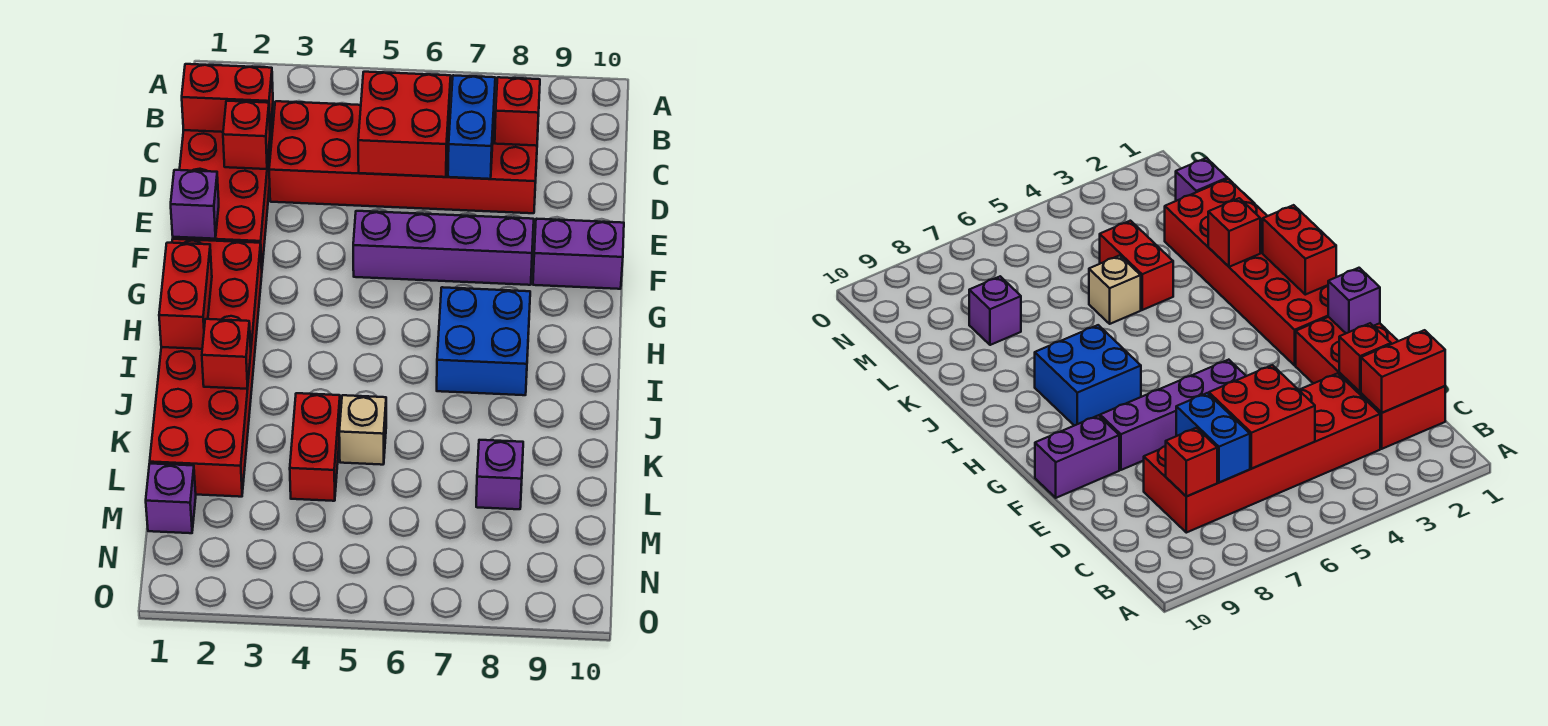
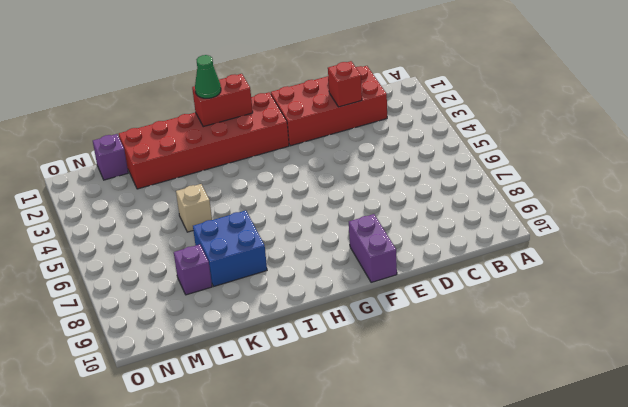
green cone I1 level 3 -> none
blue brick J7:K8 level 1 -> blue brick H7:I8 level 1
none -> red brick C3:D8 level 1
none -> purple brick F5:F8 level 1
none -> red brick K4:L4 level 1

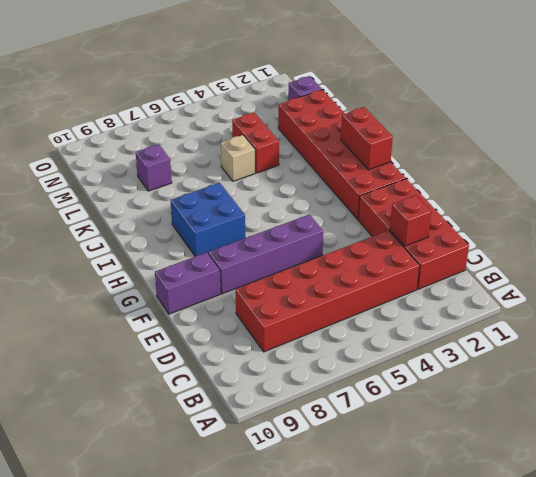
none -> red brick C1:C2 level 2
none -> red brick C5:D6 level 2
none -> blue brick C7:D7 level 2

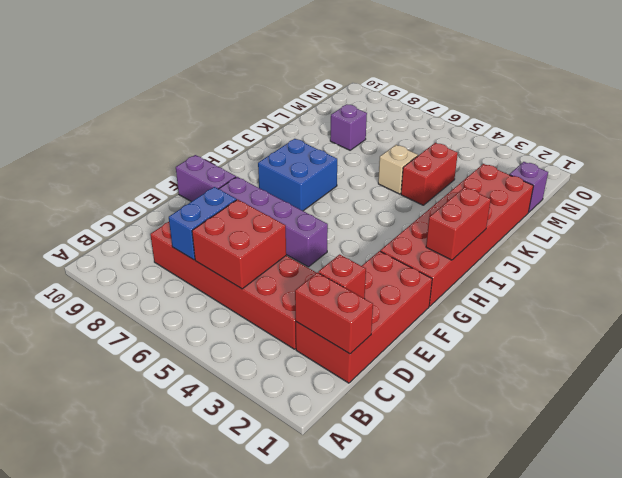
none -> red brick C8 level 2
none -> purple brick F1 level 2
none -> red brick J2 level 2

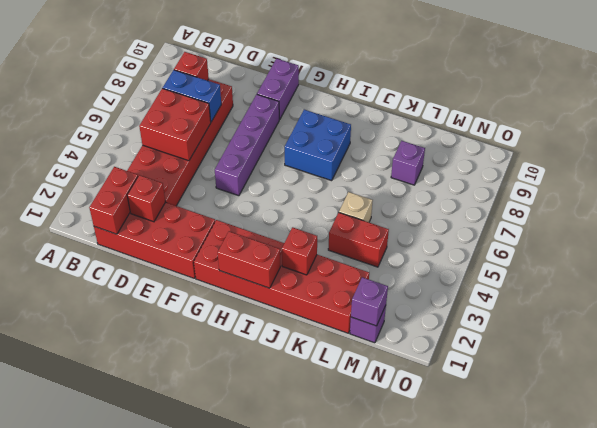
purple brick M1 level 2 -> purple brick F1 level 2

